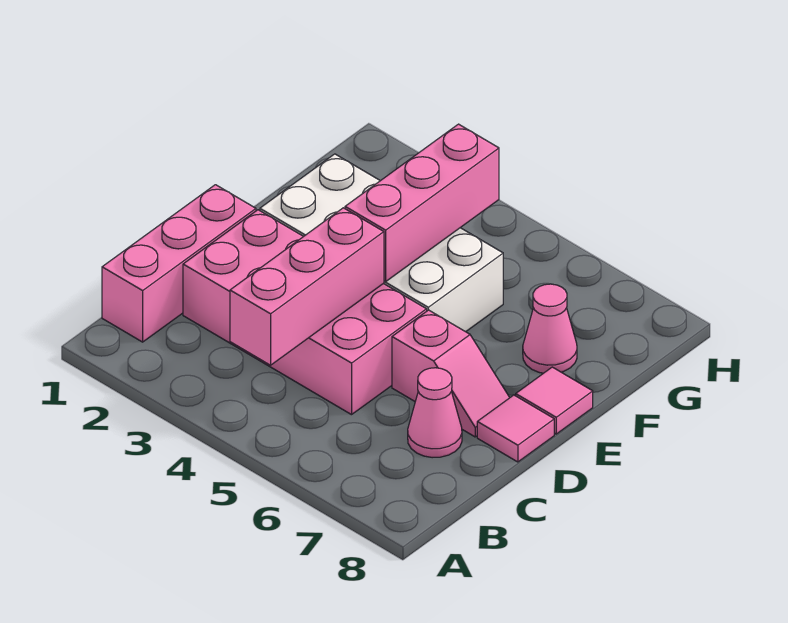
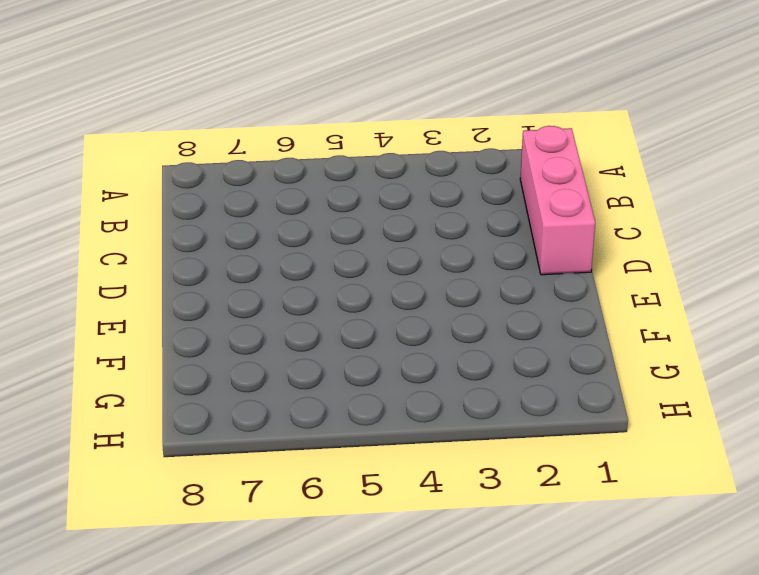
none -> pink brick C2:D5 level 1
none -> pink cone C7 level 1

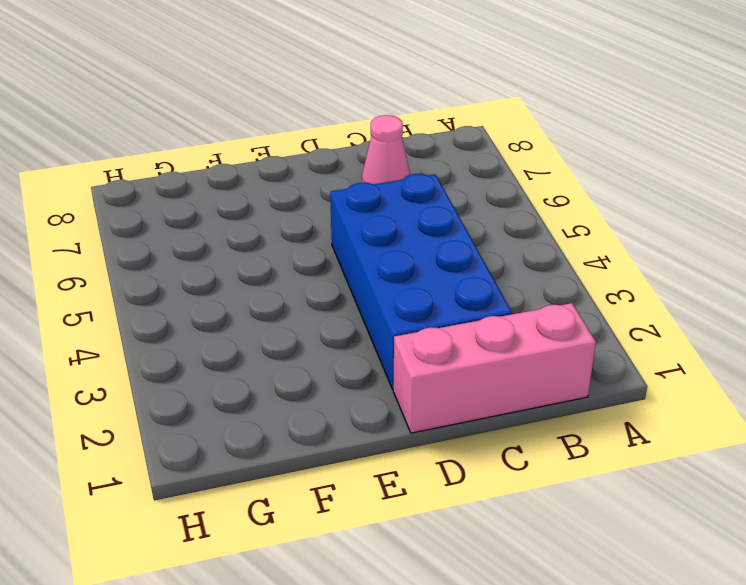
blue brick C2:D5 level 1 -> pink brick C2:D5 level 1
none -> pink slope D6:D7 level 1 top 6
none -> pink tile D8 level 1

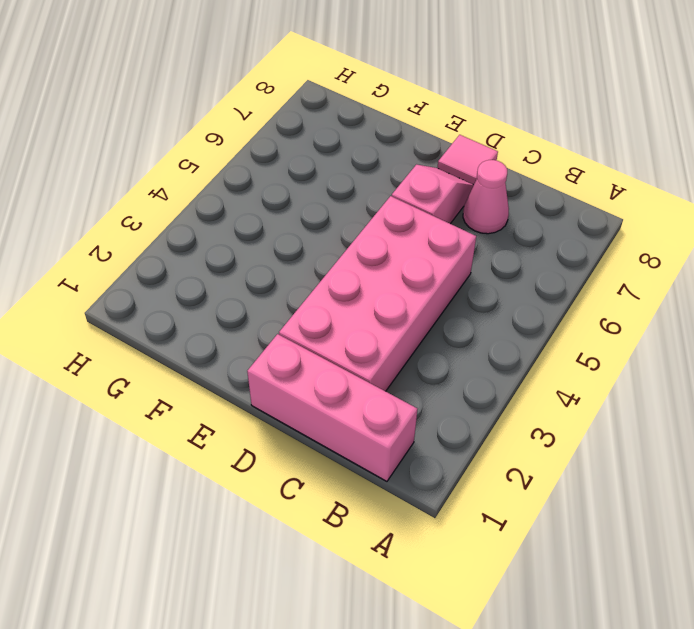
none -> white brick E2:F5 level 1
none -> pink tile E8 level 1

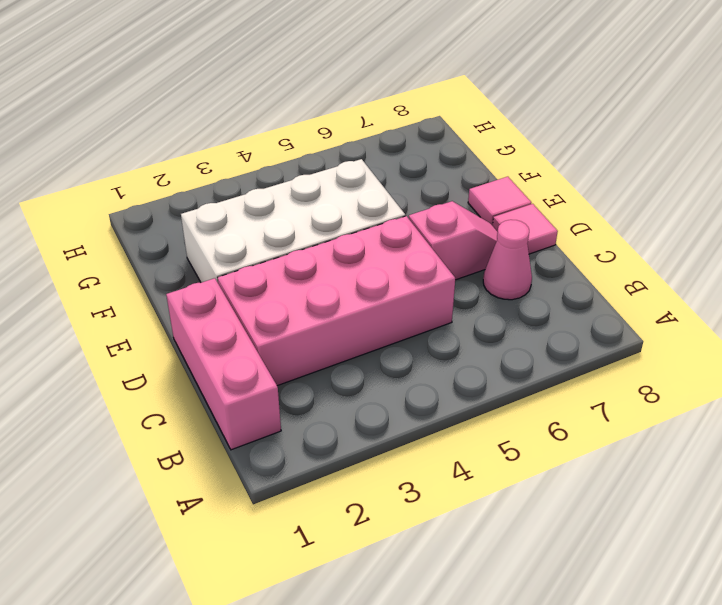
none -> pink cone F7 level 1
none -> pink brick B4:D4 level 2

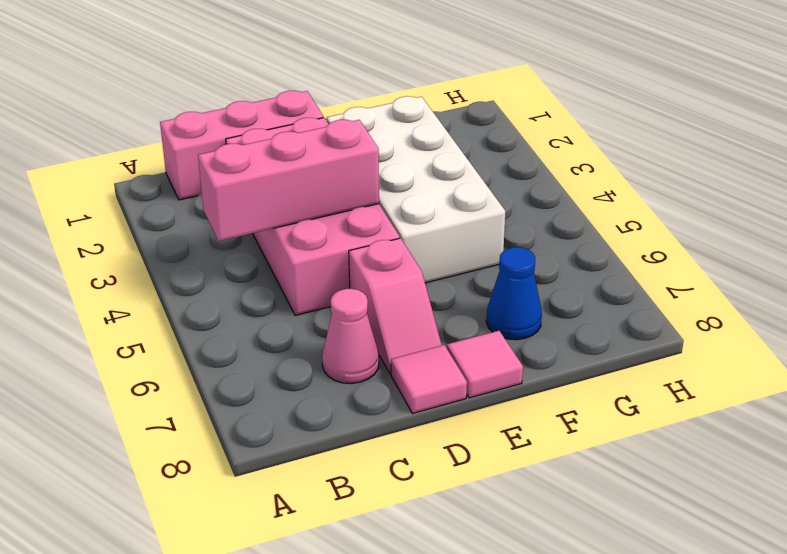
blue cone F7 level 1 -> pink cone F7 level 1
none -> pink brick E4:G4 level 2

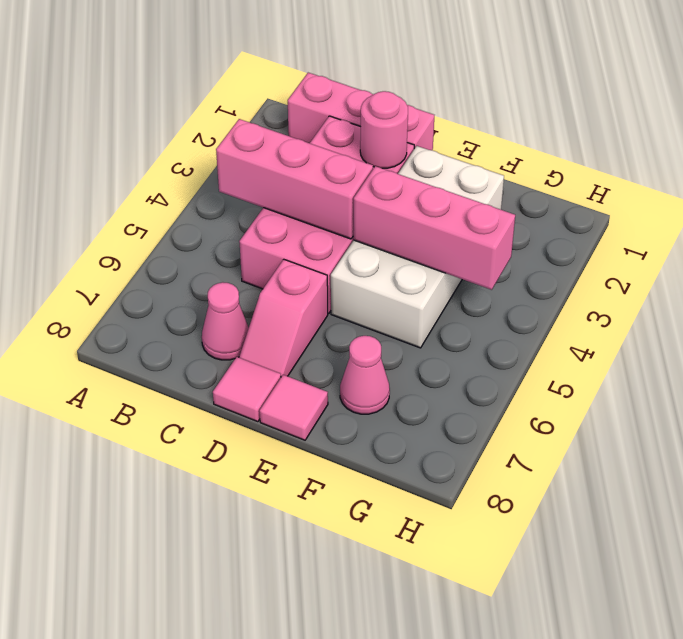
pink round brick D2 level 2 -> none

